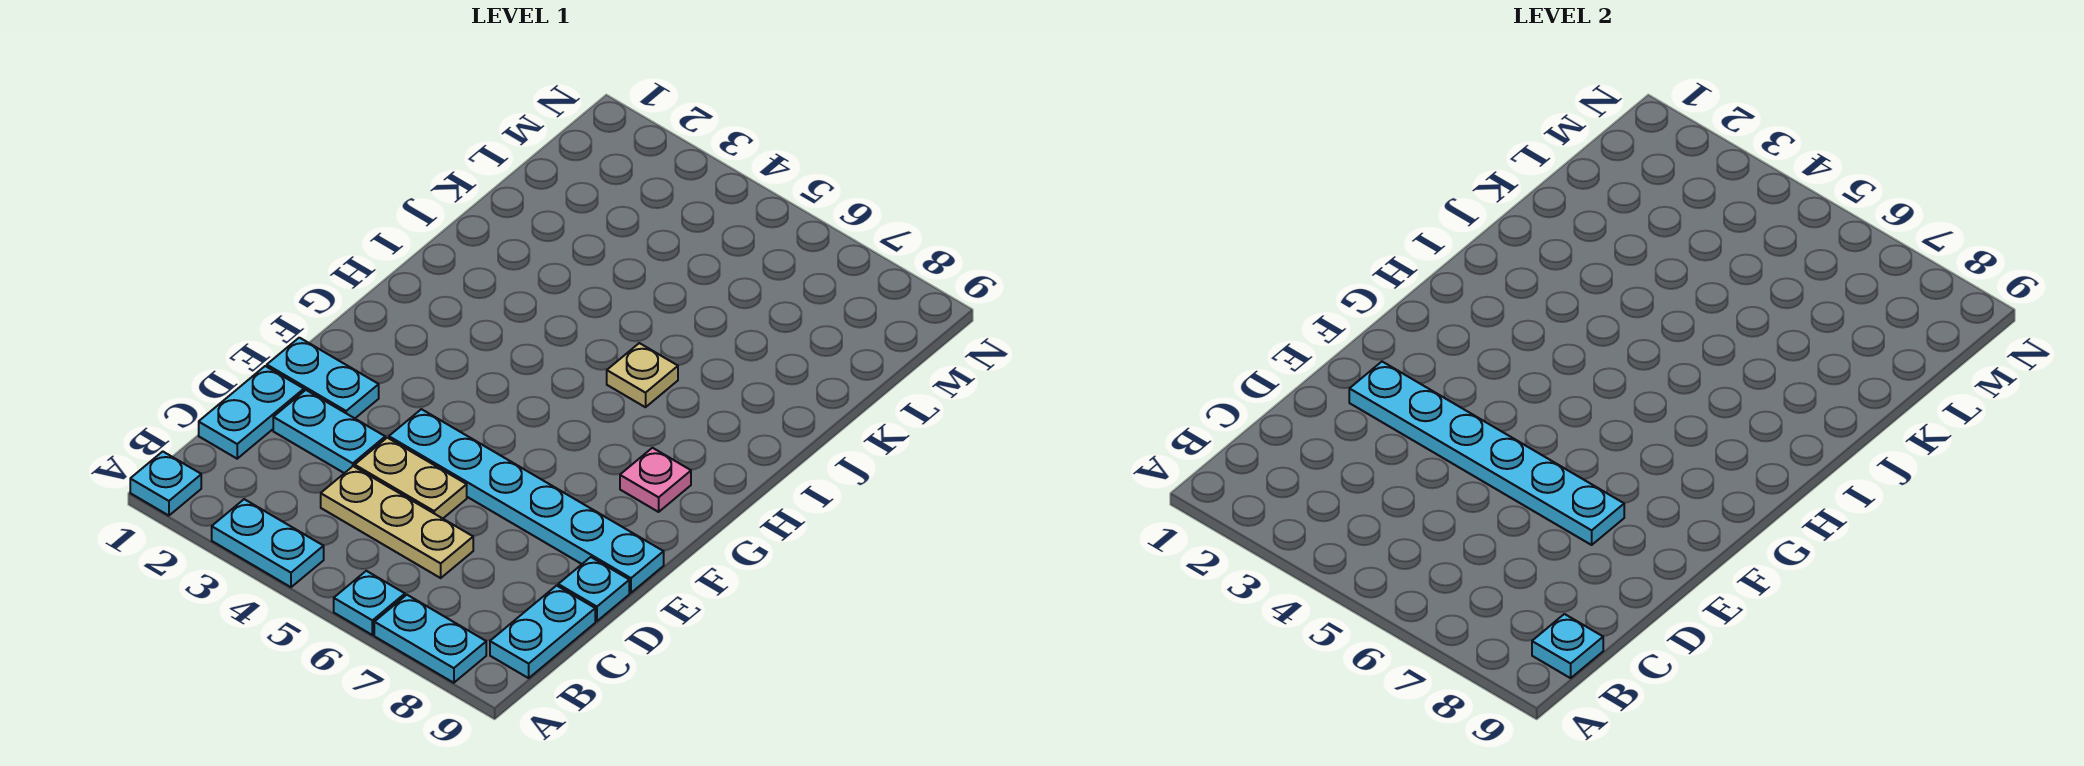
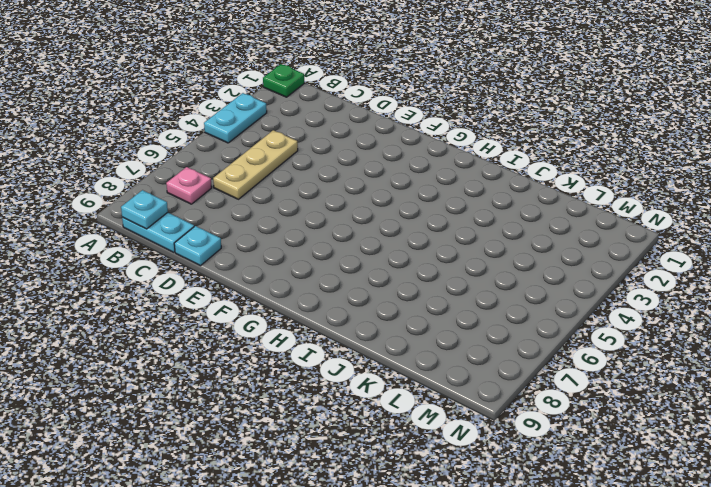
green plate A1 level 1 -> cyan plate A1 level 1
pink plate B7 level 1 -> pink plate G8 level 1
none -> cyan plate A6 level 1
none -> cyan plate A7:A8 level 1
none -> cyan plate C1:D1 level 1

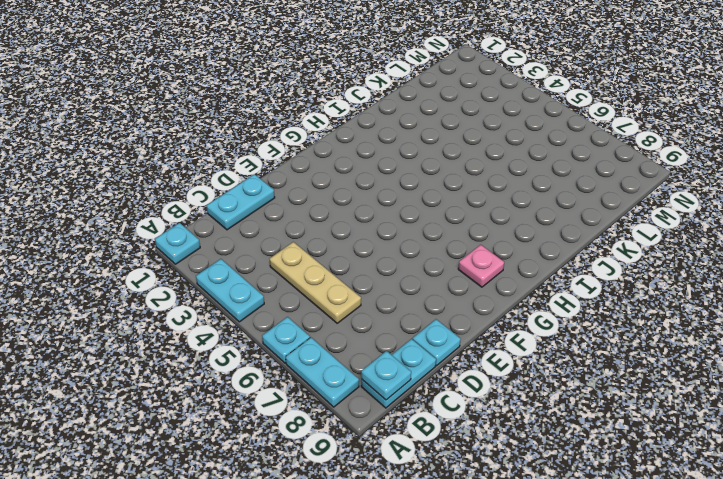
none -> cyan plate D2:D3 level 1
none -> tan plate D4:D5 level 1
none -> cyan plate E1:E2 level 1

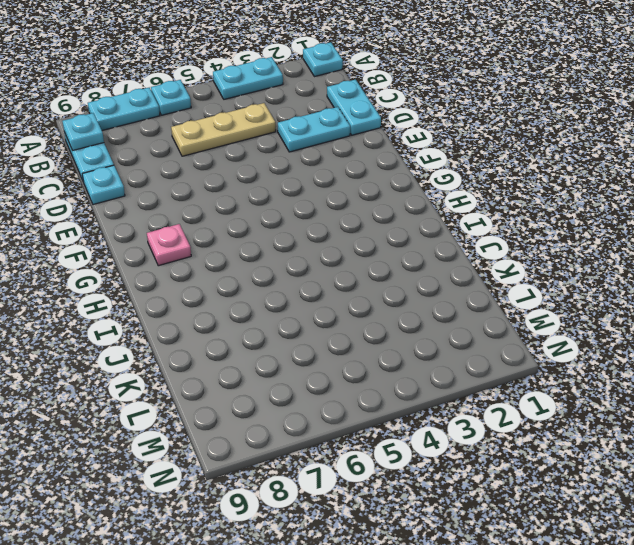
none -> tan plate D4:D5 level 1
none -> cyan plate E1:E2 level 1
none -> cyan plate E4:E9 level 1

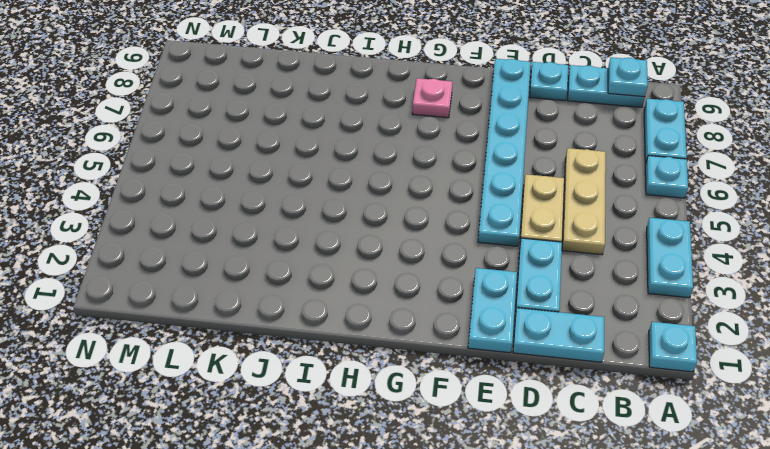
none -> tan plate I6 level 1
none -> cyan plate E2:E7 level 2

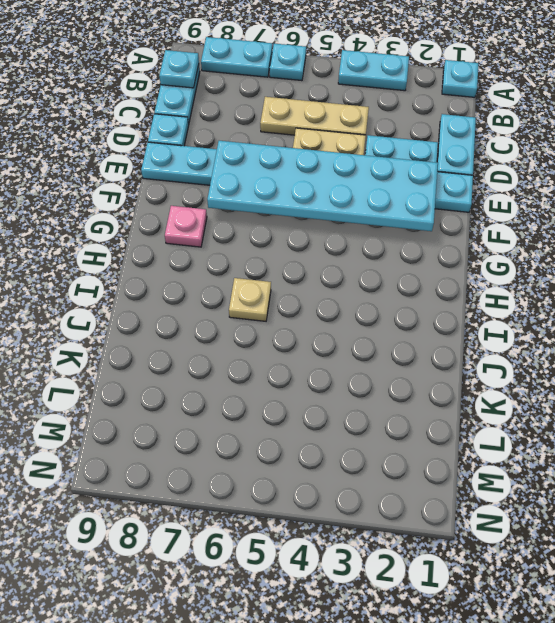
cyan plate E2:F7 level 2 -> cyan plate E2:E7 level 2

